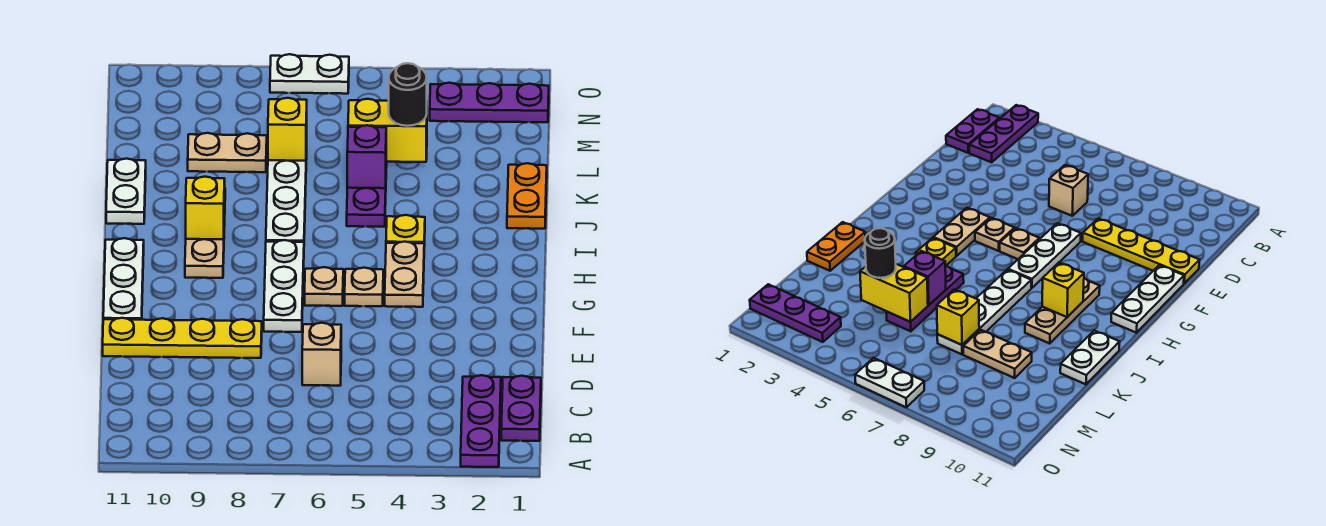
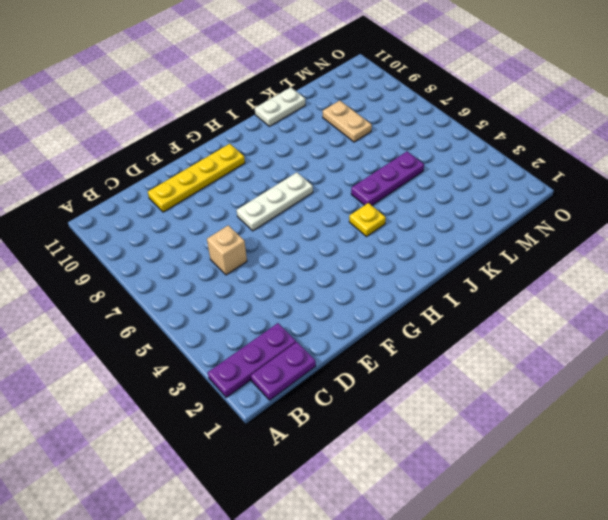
yellow plate D10:G10 level 1 -> yellow plate E8:E11 level 1
none -> white plate F11:H11 level 1
none -> tan plate G4:H4 level 1
none -> tan plate G5 level 1

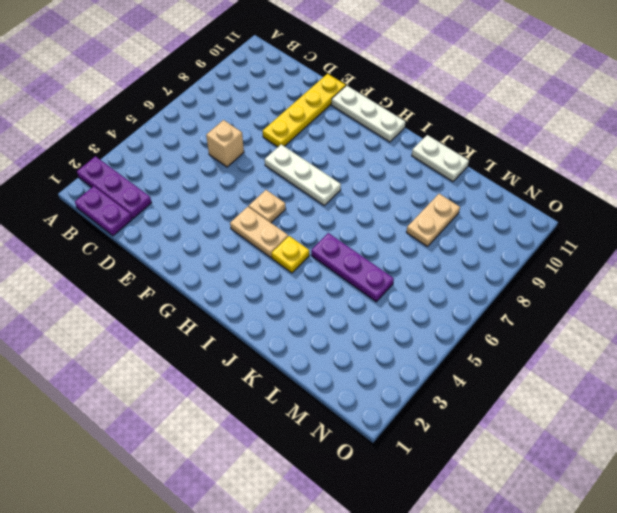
none -> tan plate G6 level 1
none -> tan plate H9:J9 level 1
none -> white plate I7:L7 level 1

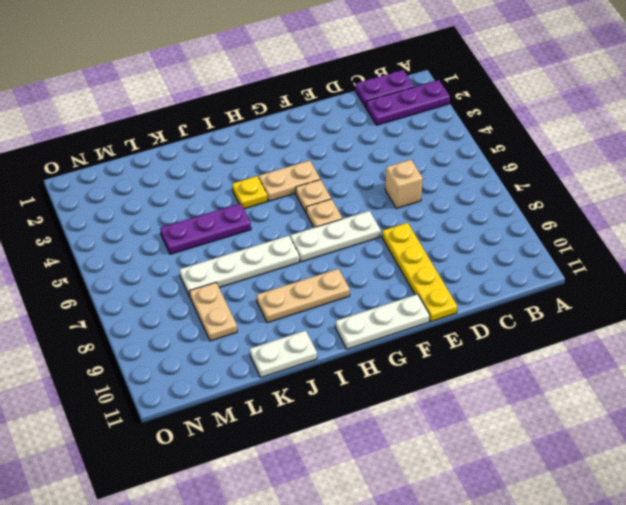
none -> orange plate J1:K1 level 1
none -> purple plate N1:N3 level 1
none -> white plate O6:O7 level 1

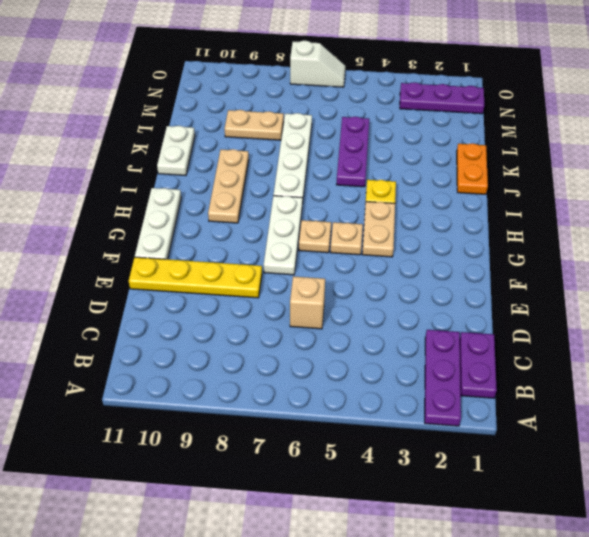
white slope O6:O7 level 1 top 7 -> white plate O6:O7 level 1
none -> yellow brick I9 level 2
none -> purple brick K5 level 2
none -> yellow brick L4:L5 level 2

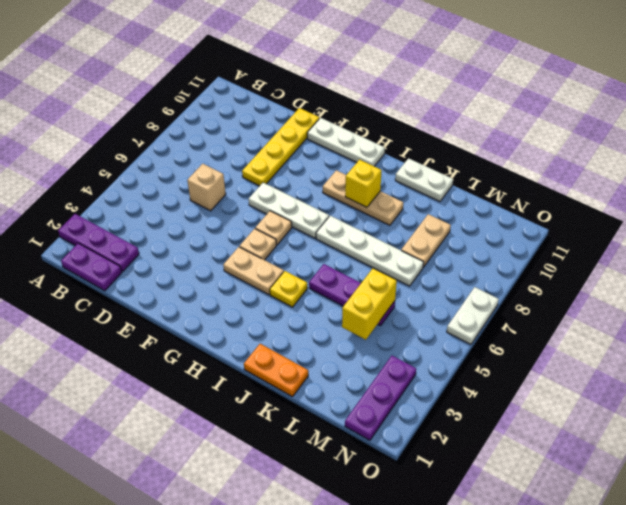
none -> purple brick K5 level 2
none -> yellow brick L7 level 2
none -> black round brick L4 level 3

